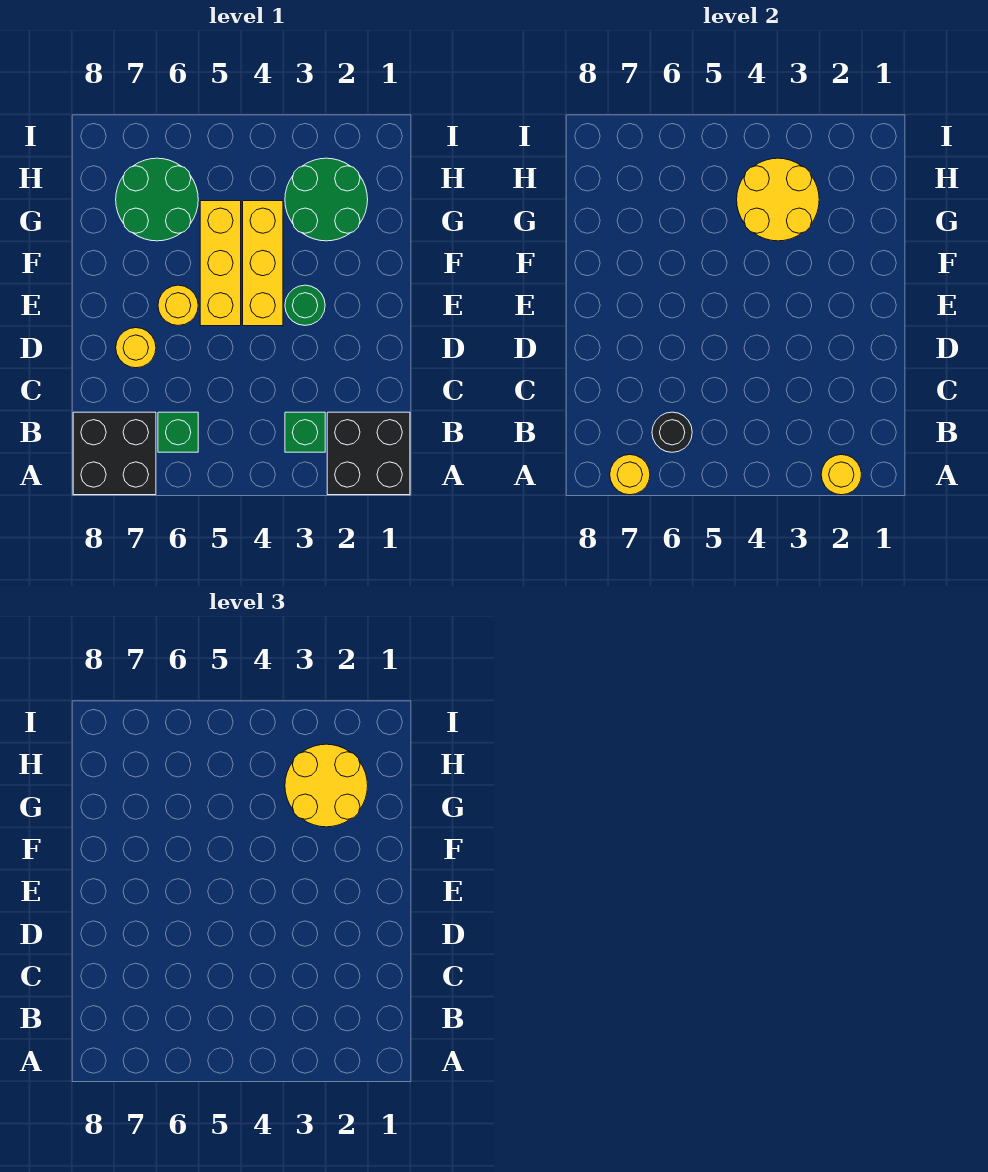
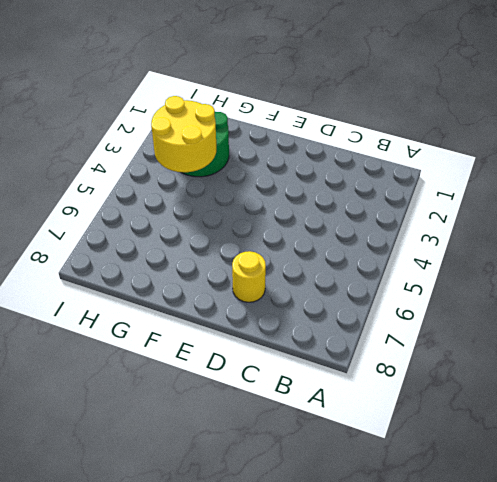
none -> black brick A1:B2 level 1
none -> black brick A7:B8 level 1
none -> green brick B3 level 1

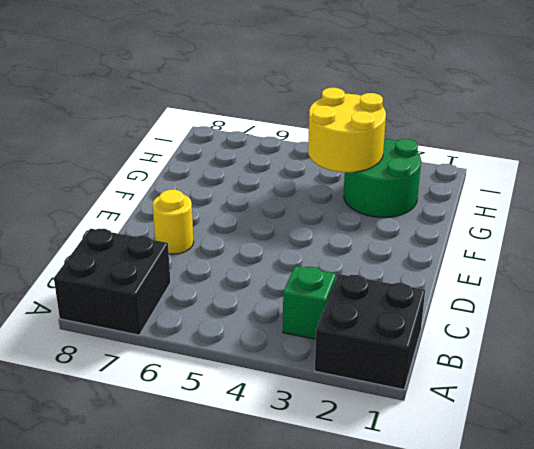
none -> green brick B6 level 1
none -> green round brick E3 level 1
none -> yellow brick E4:G4 level 1

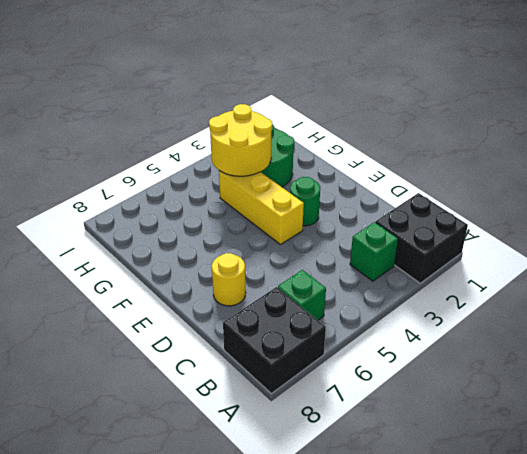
none -> yellow brick E5:G5 level 1
none -> yellow round brick E6 level 1
none -> green round brick G6:H7 level 1

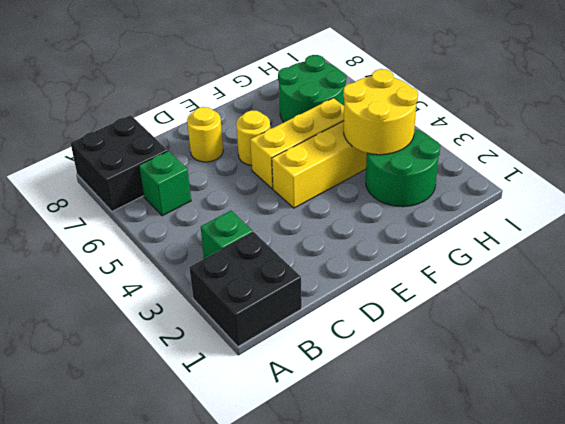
none -> green round brick E3 level 1
none -> yellow round brick A2 level 2
none -> yellow round brick A7 level 2

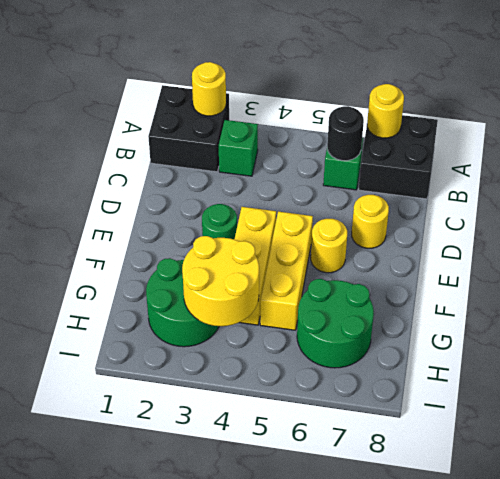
none -> yellow round brick G2:H3 level 3

